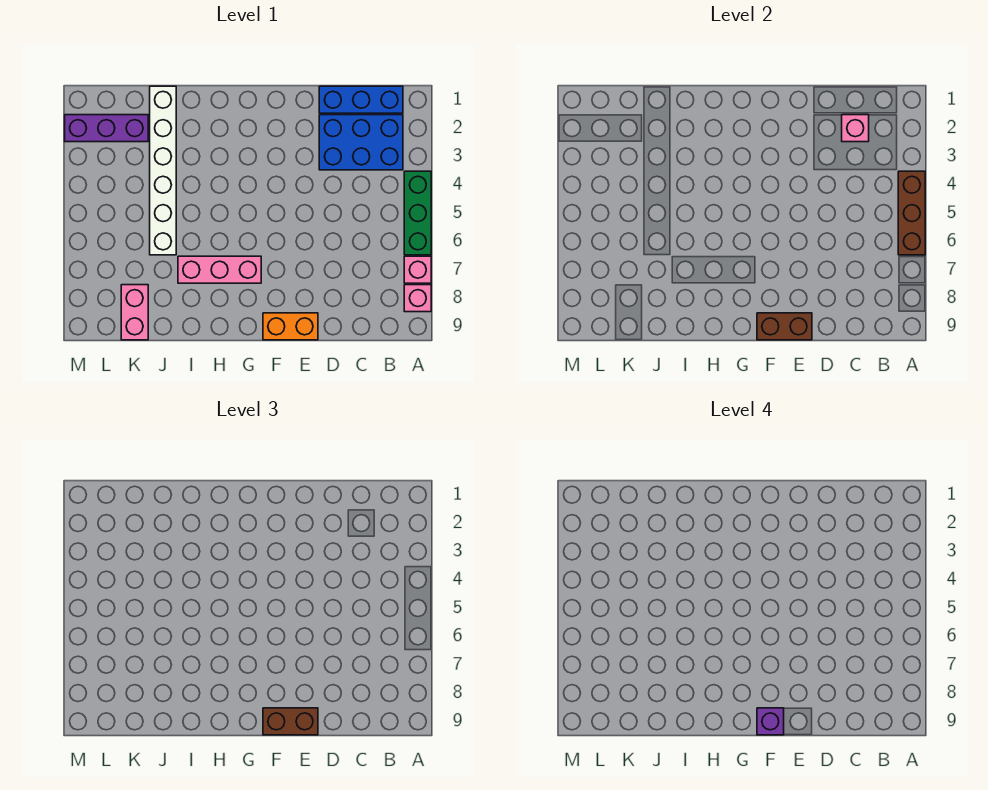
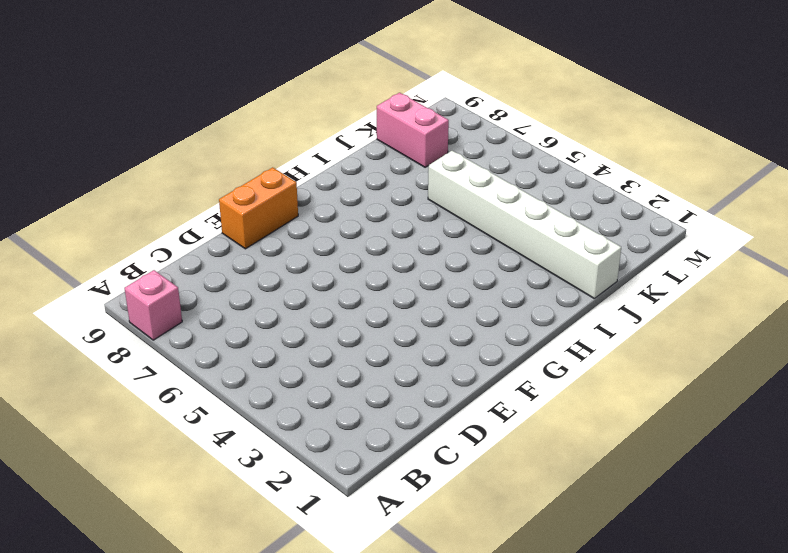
none -> green brick A4:A6 level 1
none -> pink brick A7 level 1
none -> blue brick B1:D1 level 1

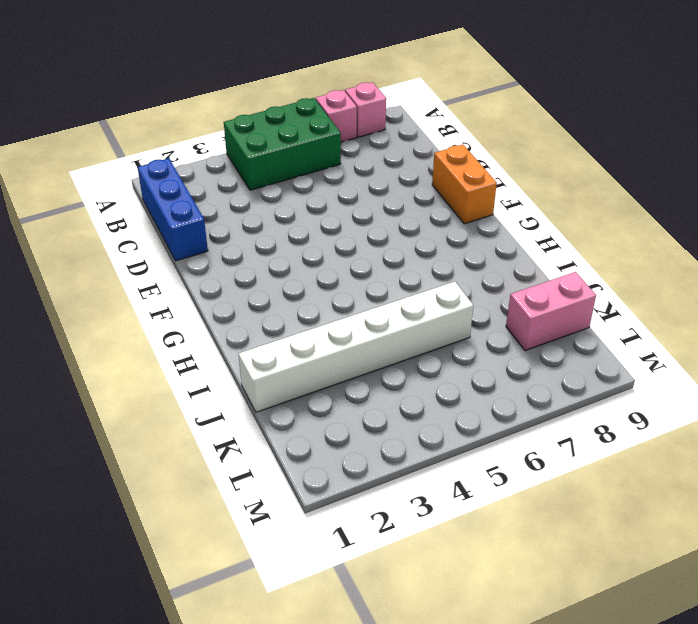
green brick A4:B6 level 1 -> green brick A4:A6 level 1
none -> blue brick B2:D3 level 1
none -> pink brick G7:I7 level 1
none -> purple brick K2:M2 level 1

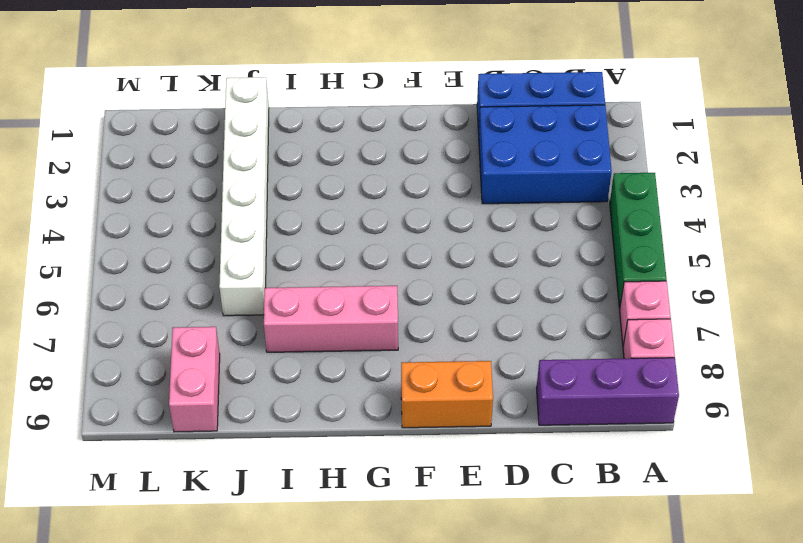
purple brick A9:C9 level 1 -> purple brick K2:M2 level 1
none -> brown brick A4:A6 level 2
none -> pink brick C2 level 2
none -> brown brick E9:F9 level 2

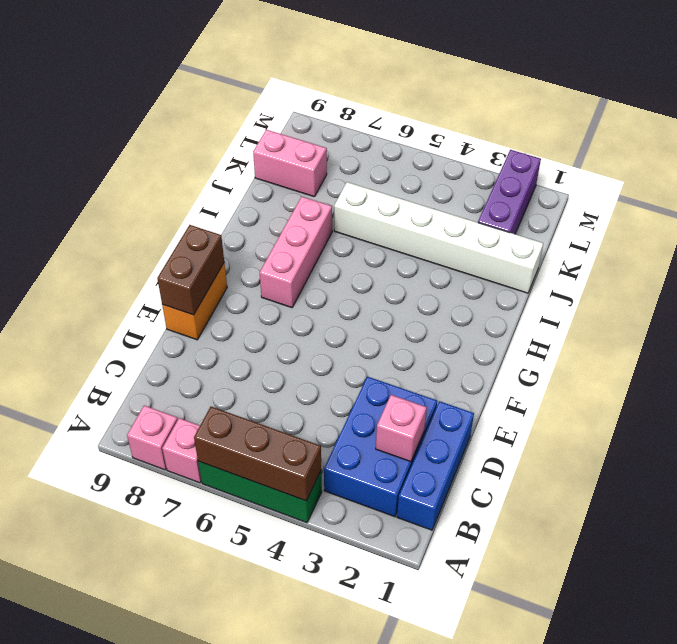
none -> brown brick E9:F9 level 3
none -> purple brick F9 level 4

